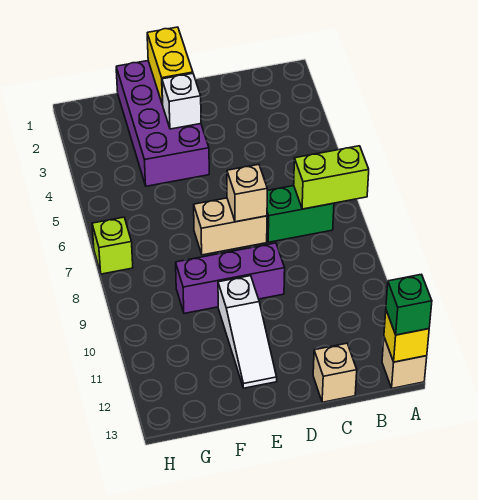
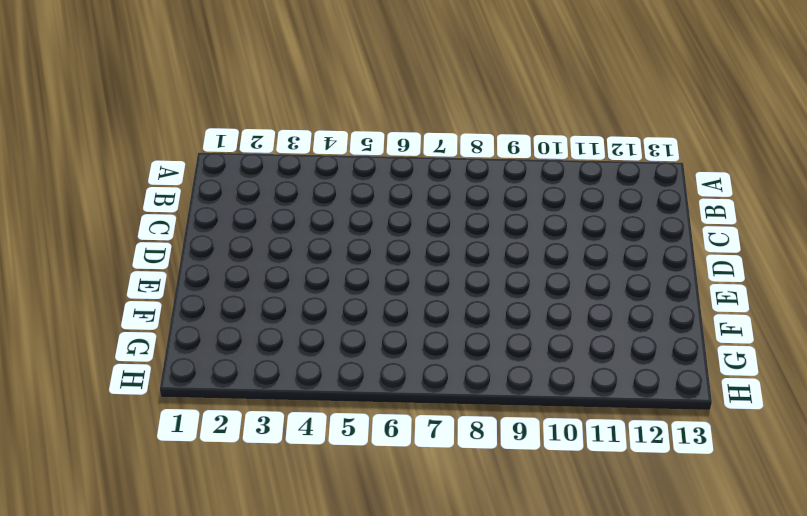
none -> tan brick A13 level 1
none -> green brick B7:C7 level 1
none -> tan brick C13 level 1

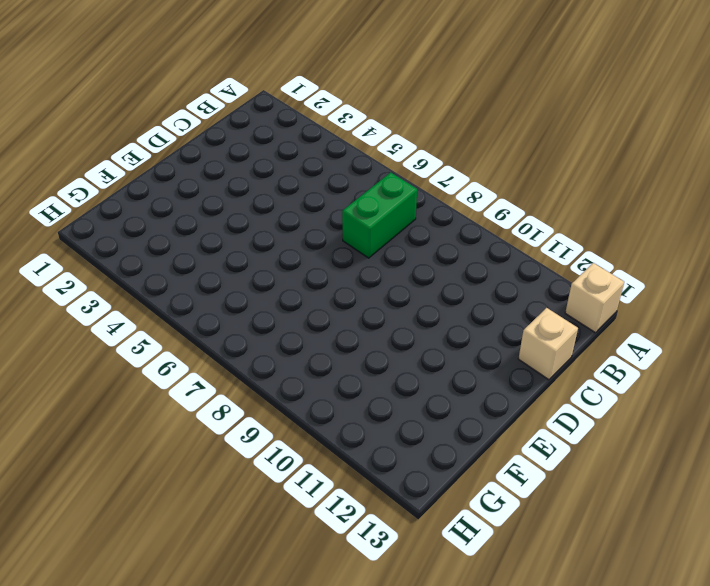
none -> tan brick D7:E7 level 1
none -> purple brick D9:F9 level 1
none -> purple brick E1:F4 level 1

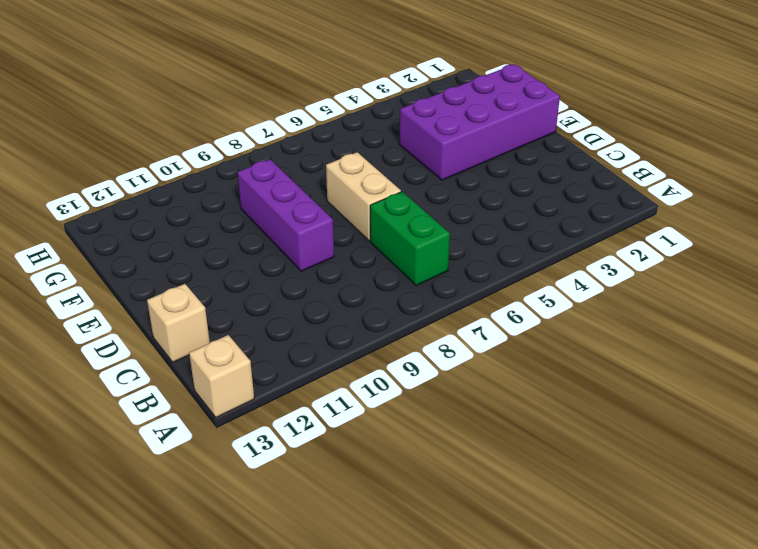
none -> white slope E10:E12 level 1 top 10
none -> lime brick H7 level 1
none -> lime brick A7:B7 level 2

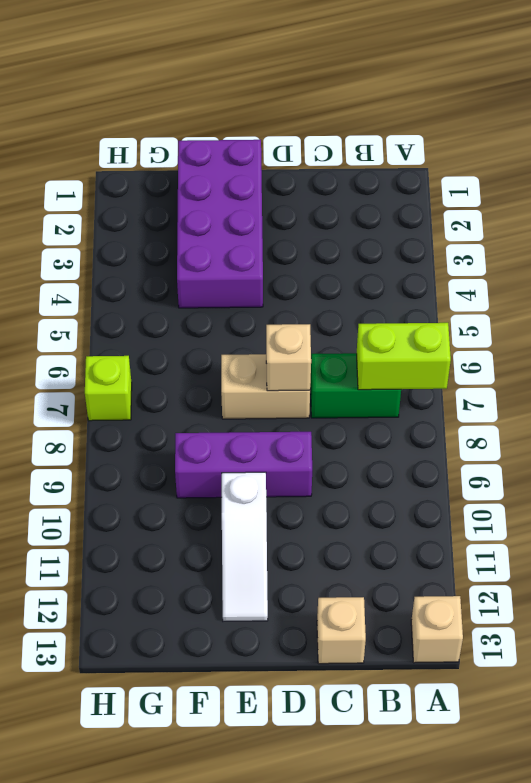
none -> yellow brick A13 level 2
none -> yellow brick E1:E2 level 2
none -> white brick E3 level 2

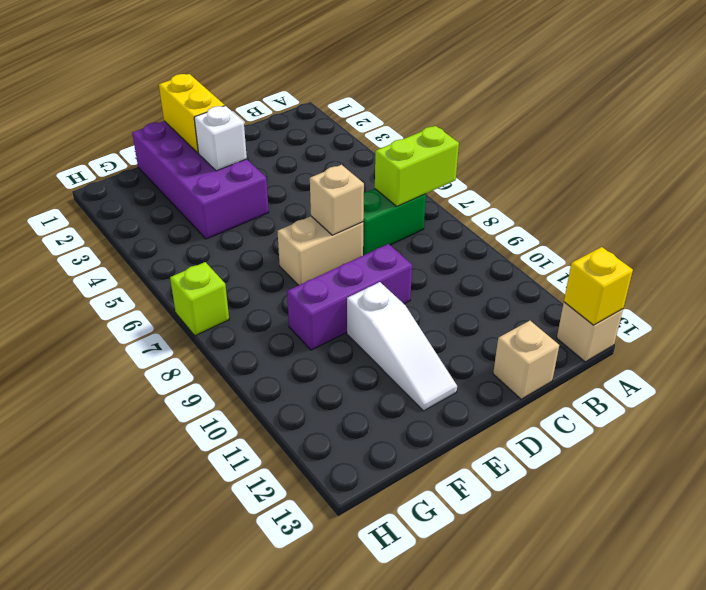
none -> green brick A13 level 3

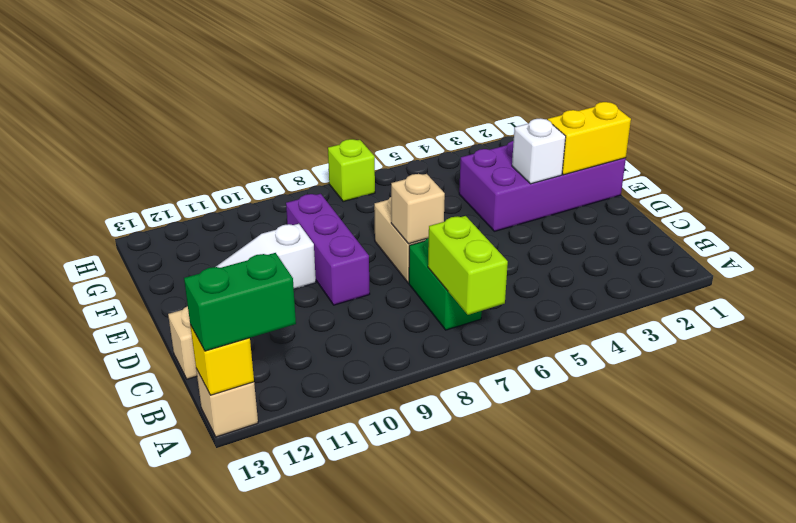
green brick A12:A13 level 3 -> green brick A13 level 3

